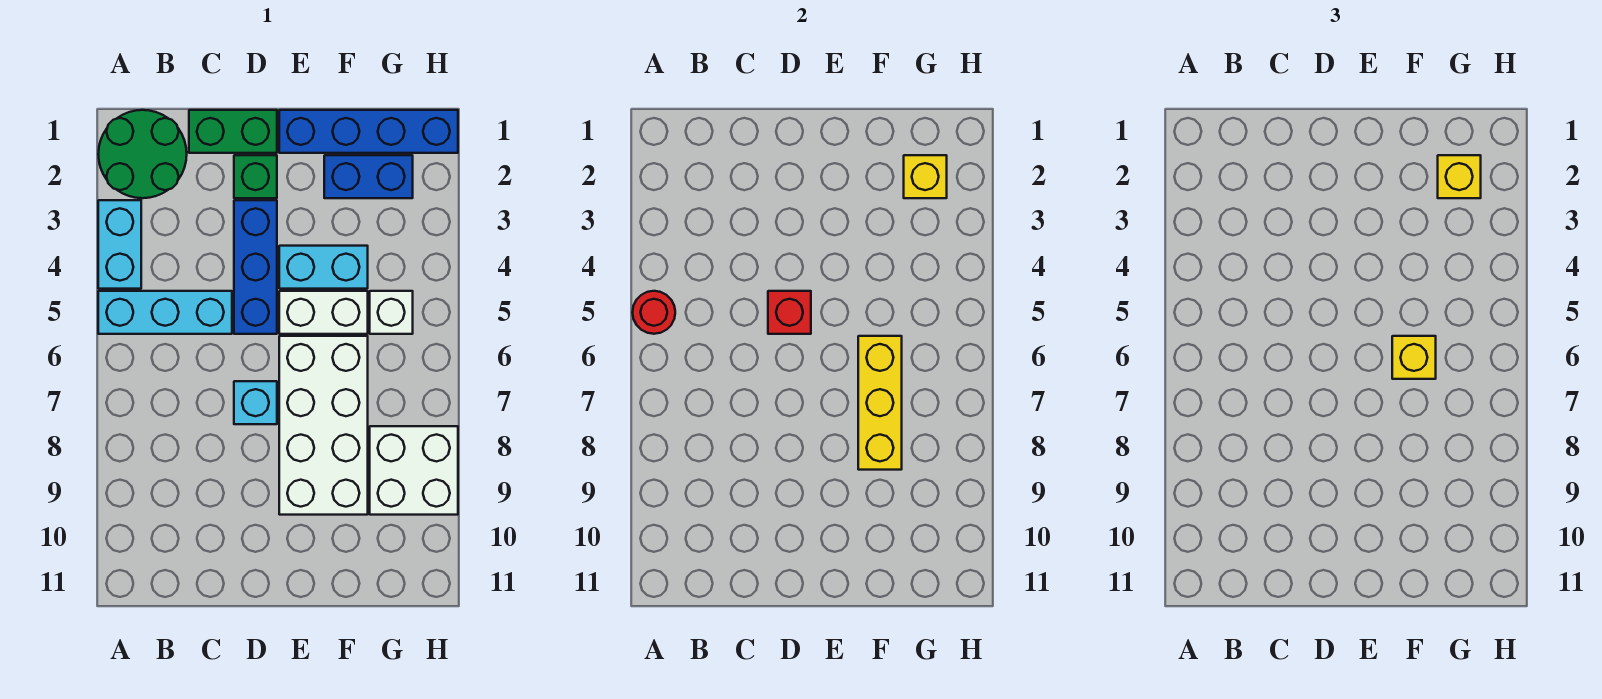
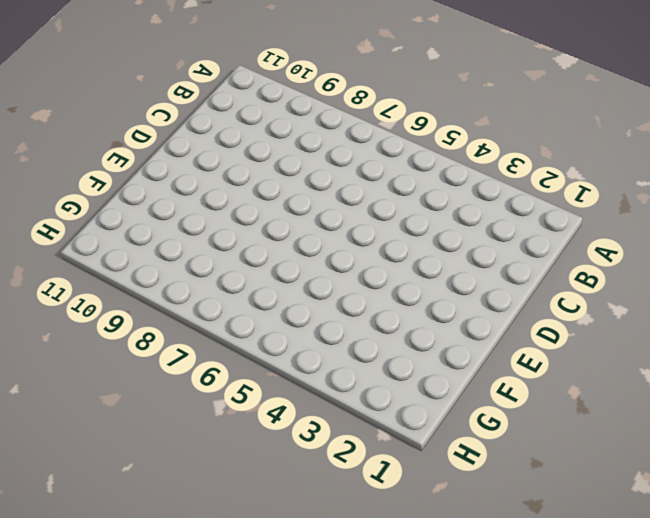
none -> green round brick A1:B2 level 1
none -> cyan brick A3:A4 level 1
none -> cyan brick A5:C5 level 1

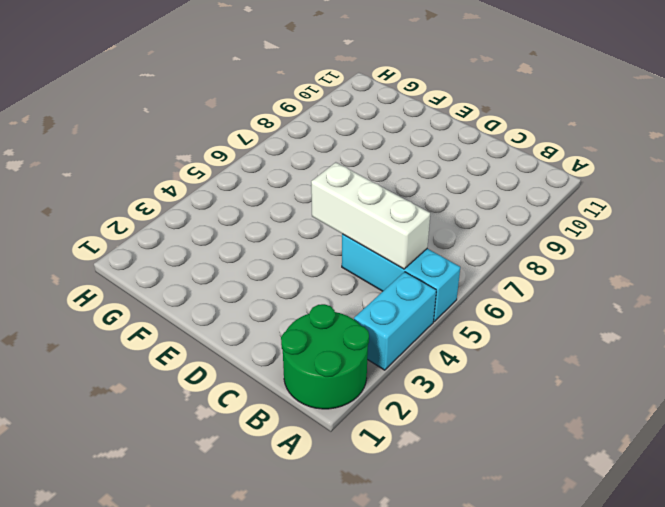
white brick B5:D5 level 2 -> red brick D5 level 2
none -> green brick C1:D1 level 1
none -> green brick D2 level 1
none -> blue brick D3:D5 level 1

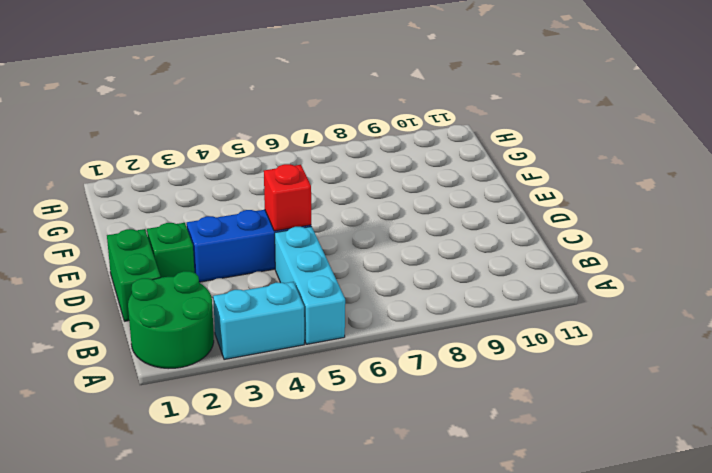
none -> cyan brick D7 level 1
none -> blue brick E1:H1 level 1
none -> cyan brick E4:F4 level 1

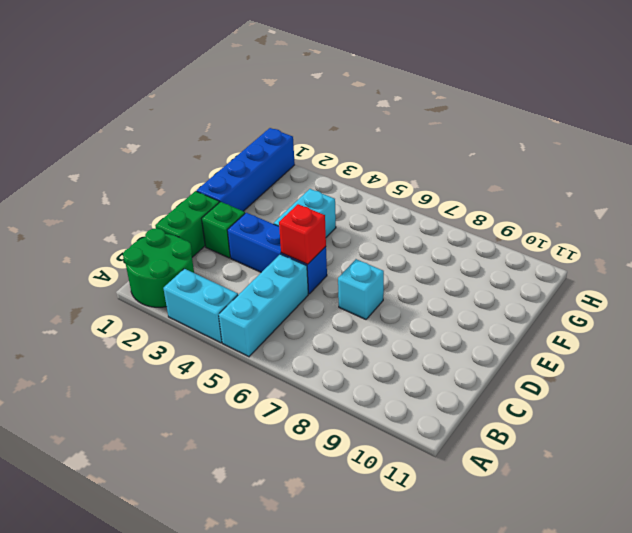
none -> white brick E5:F5 level 1
none -> white brick E6:F9 level 1
none -> blue brick F2:G2 level 1

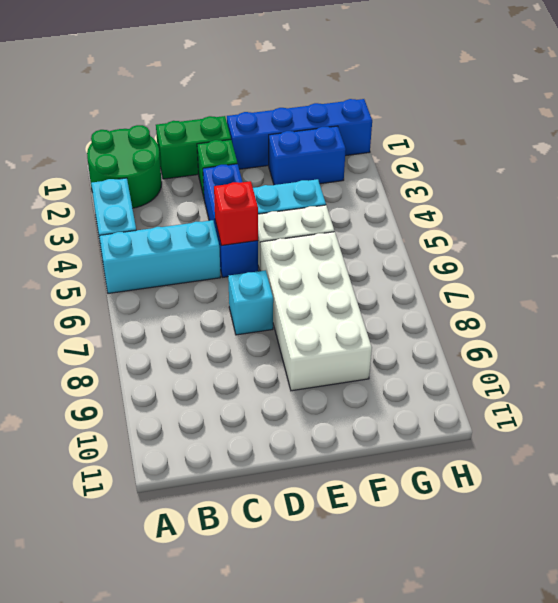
none -> white brick G5 level 1
none -> white brick G8:H9 level 1
none -> red round brick A5 level 2

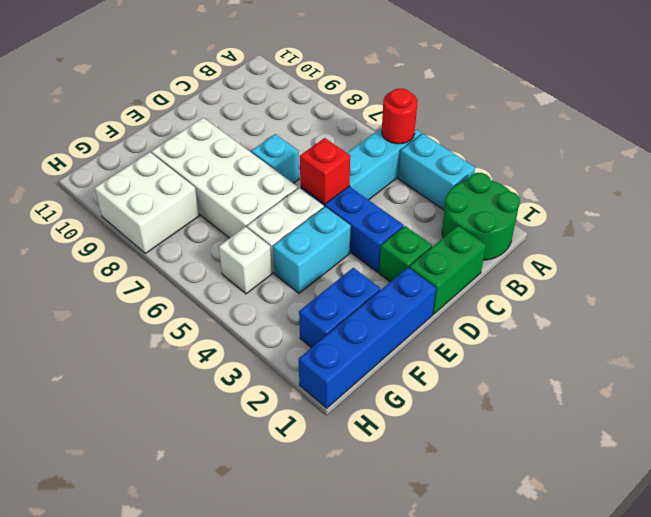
none -> yellow brick F6:F8 level 2
none -> yellow brick G2 level 2
none -> yellow brick F6 level 3

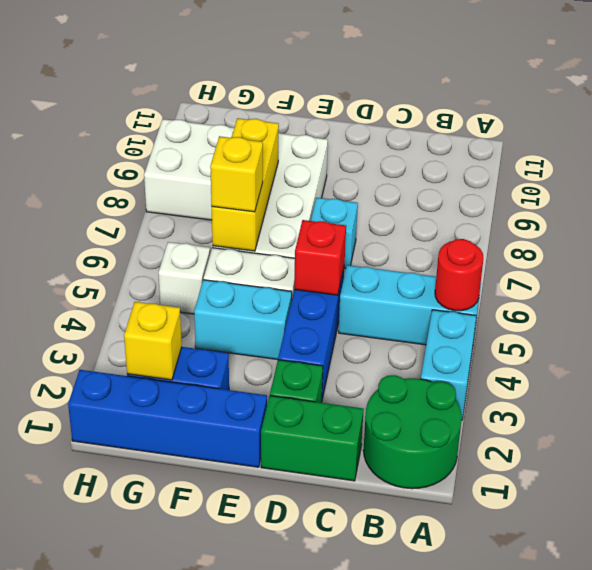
none -> yellow brick G2 level 3

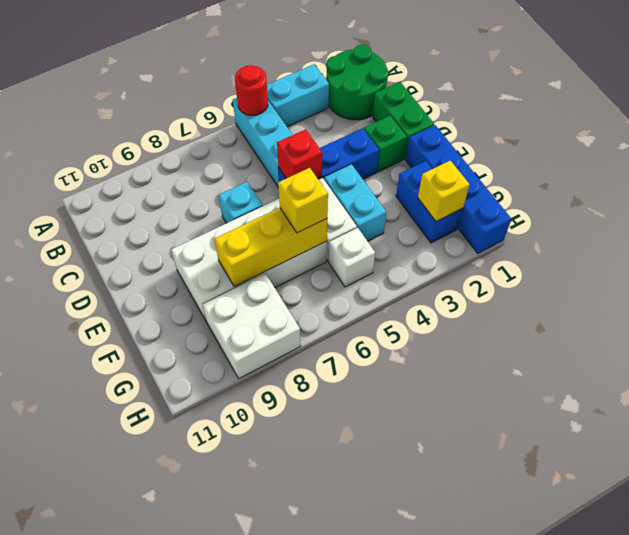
none -> yellow brick G2 level 3

